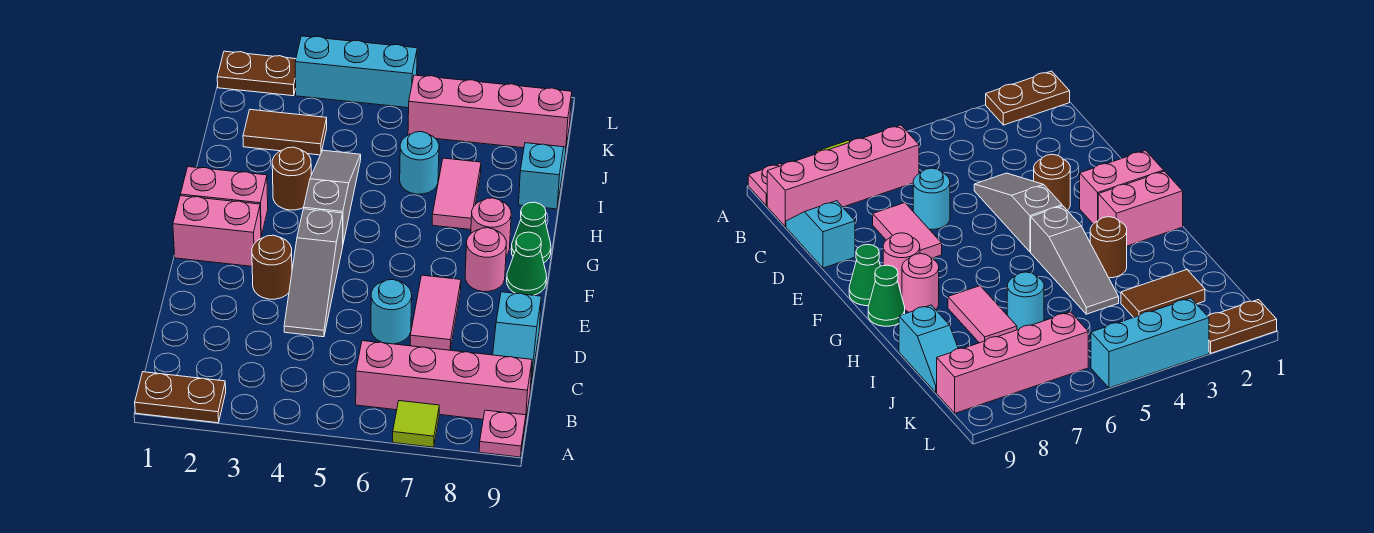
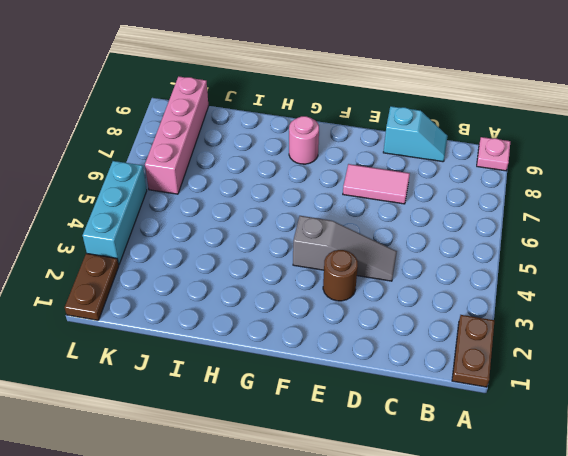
none -> lime tile A7 level 1
none -> pink brick B6:B9 level 1
none -> cyan round brick D6 level 1

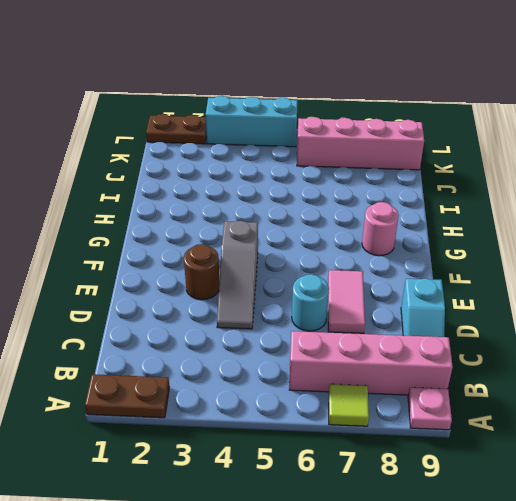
none -> pink brick F1:F2 level 1
none -> pink round brick F8 level 1
none -> green cone F9 level 1

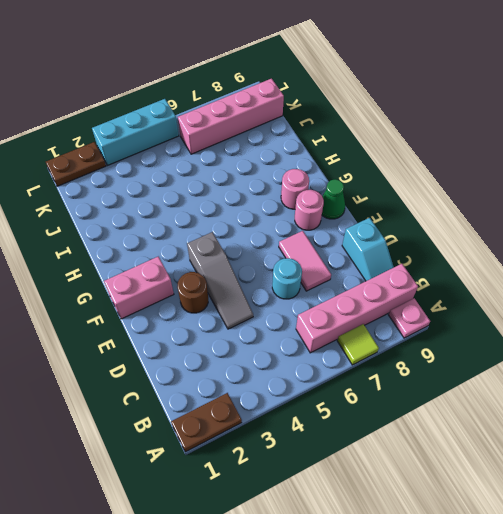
none -> pink brick G1:G2 level 1
none -> grey slope G4:I4 level 1 top G
none -> green cone G9 level 1

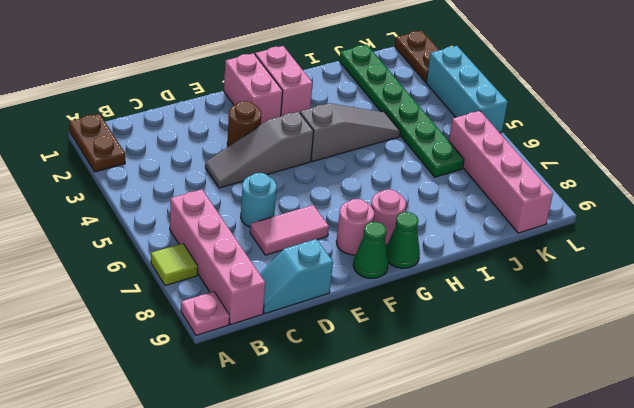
green plate J1:J6 level 1 -> brown tile J2:J3 level 1
none -> brown round brick H3 level 1
none -> pink tile H7:I7 level 1
none -> cyan round brick I6 level 1

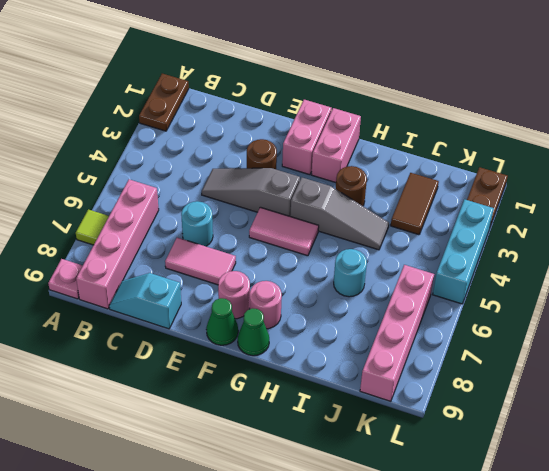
pink tile F5:G5 level 1 -> pink tile H7:I7 level 1
none -> cyan slope I9:J9 level 1 top I

